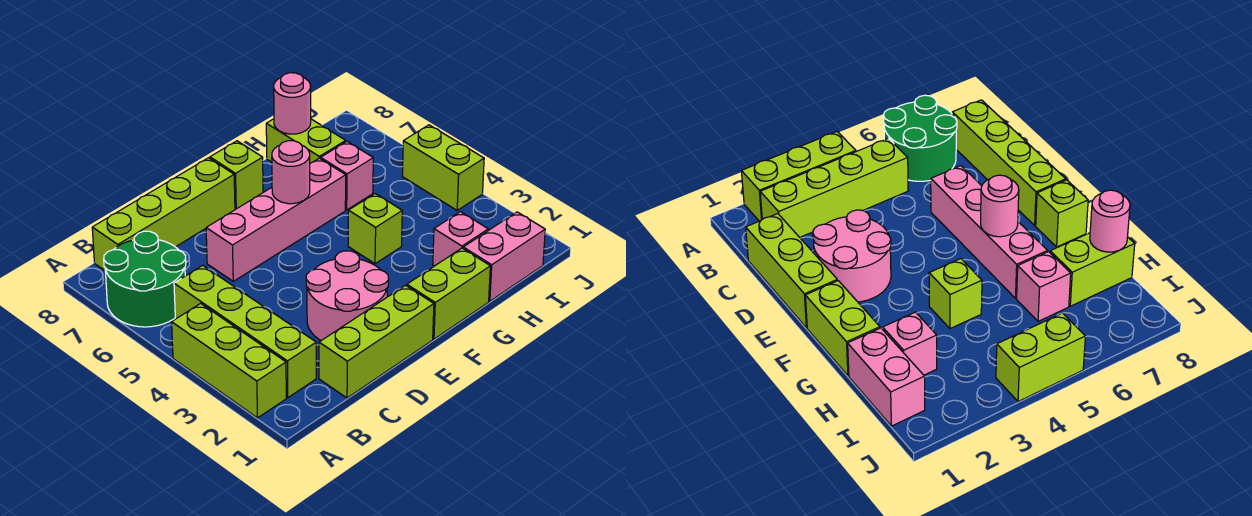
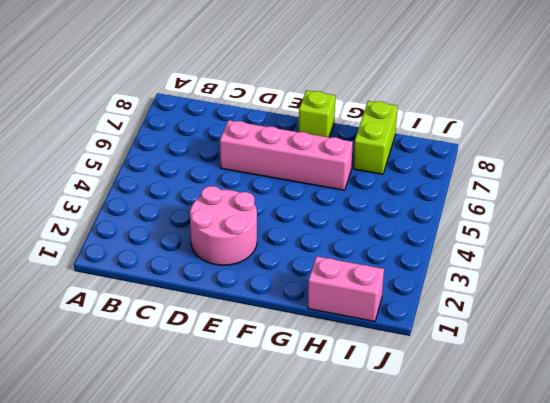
none -> lime brick A2:A4 level 1
none -> green round brick A6:B7 level 1
none -> lime brick B2:B5 level 1

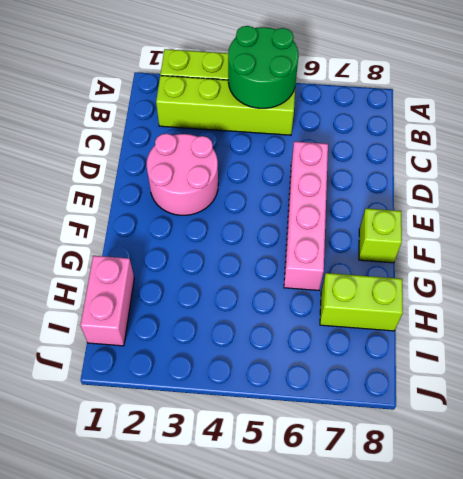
green round brick A4:B5 level 2 -> green round brick A6:B7 level 1
none -> lime brick B8:E8 level 1
none -> lime brick C1:E1 level 1
none -> lime brick F1:G1 level 1

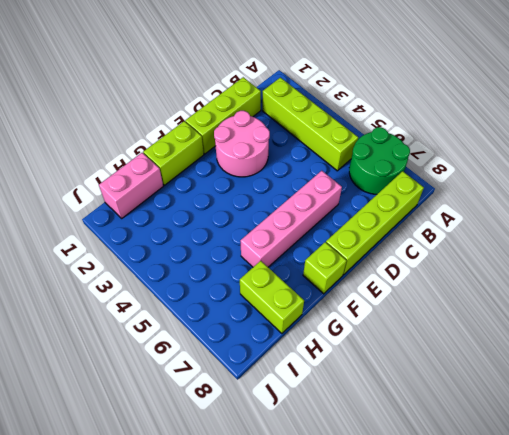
none -> lime brick A2:A4 level 1
none -> lime brick G4 level 1
none -> pink brick H2 level 1

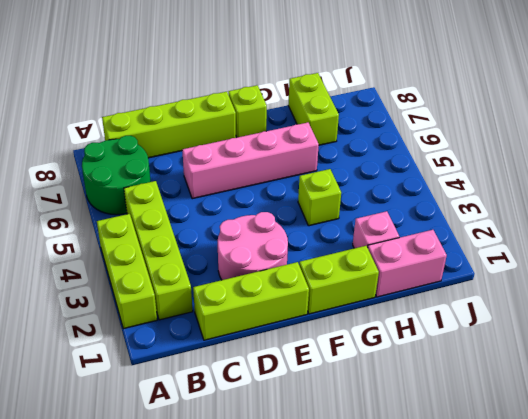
none -> pink brick H6 level 1
none -> lime brick J4:J5 level 1
none -> pink round brick F6 level 2

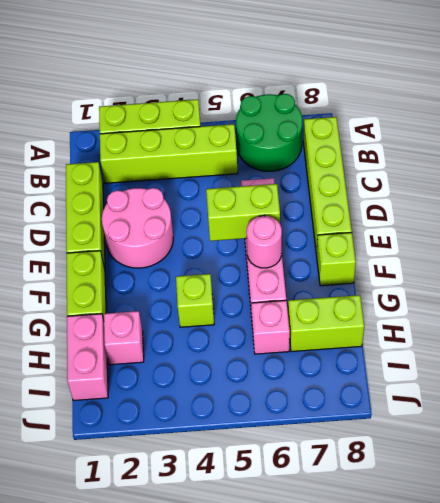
lime brick E5:E6 level 2 -> lime brick J4:J5 level 1
none -> pink round brick H8 level 2

